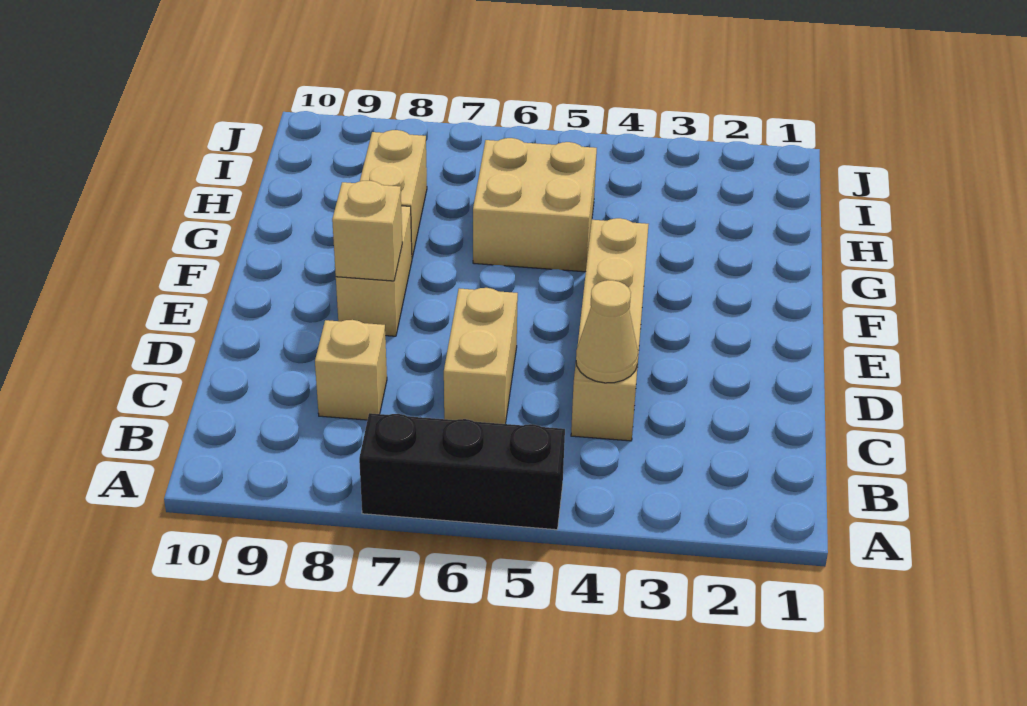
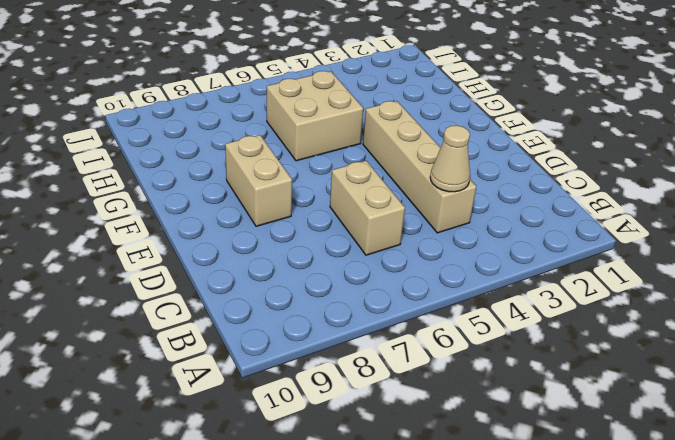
none -> black brick A5:A7 level 1
none -> tan brick C8 level 1

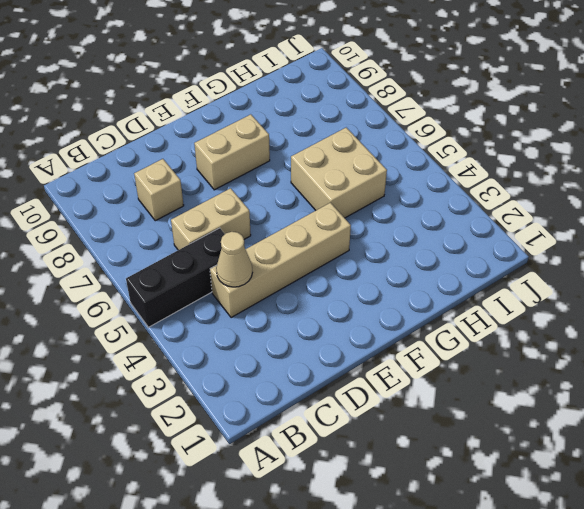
black brick A5:C5 level 1 -> black brick A5:A7 level 1
none -> tan brick G8:H8 level 1
none -> tan brick E8 level 2

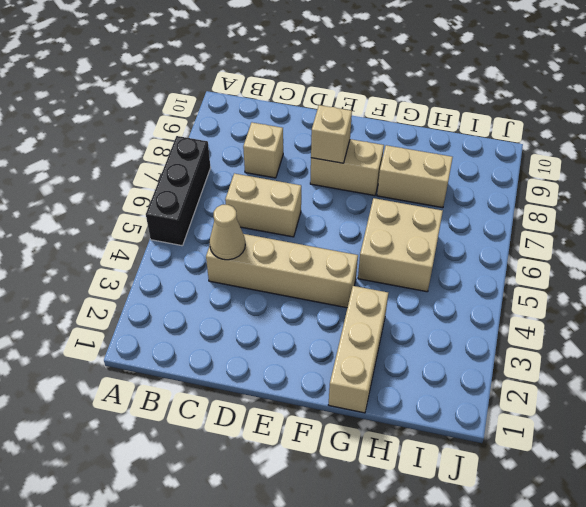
tan brick G1:G3 level 1 -> none

